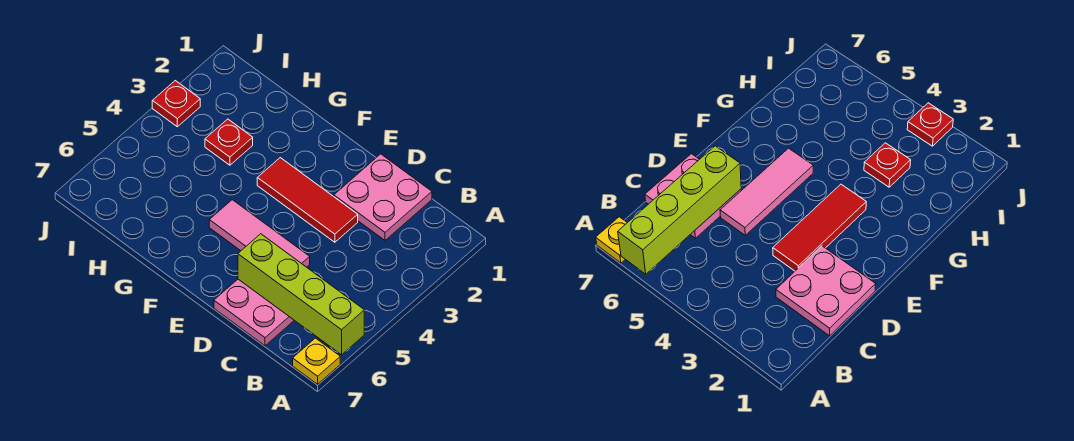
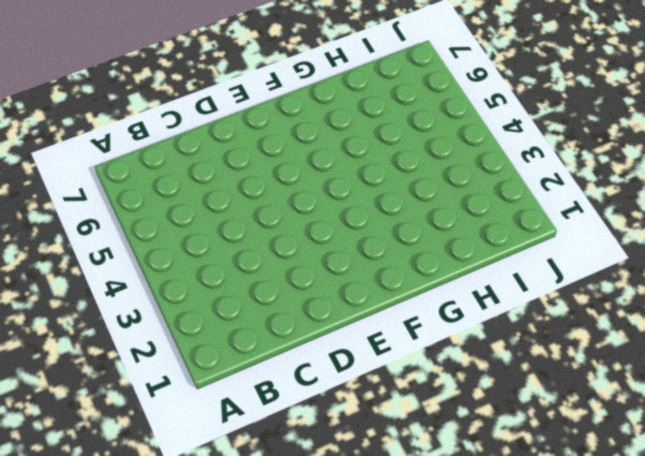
none -> yellow plate A7 level 1
none -> pink plate C1:D2 level 1

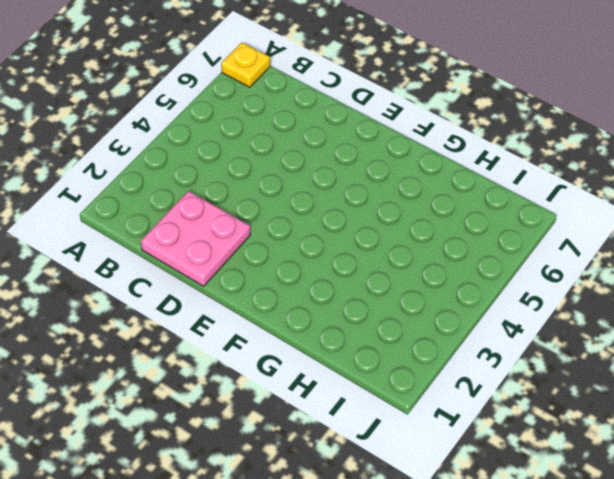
none -> pink plate C6:D7 level 1
none -> red tile D3:F3 level 1

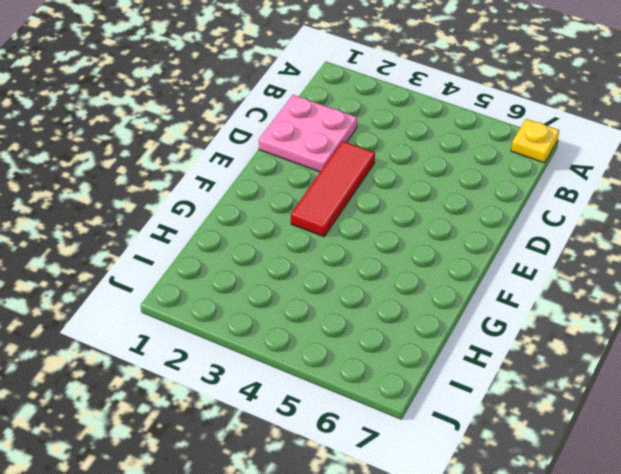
none -> pink plate C6:D7 level 1
none -> pink tile D5:F5 level 1

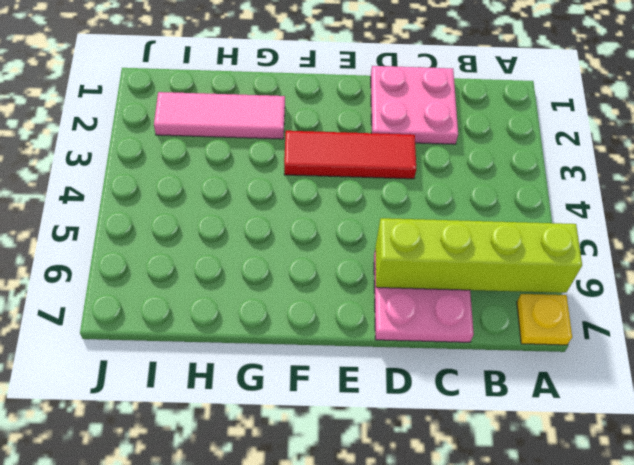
pink tile G2:I2 level 1 -> pink tile D5:F5 level 1
none -> red plate H3 level 1
none -> red plate J3 level 1

